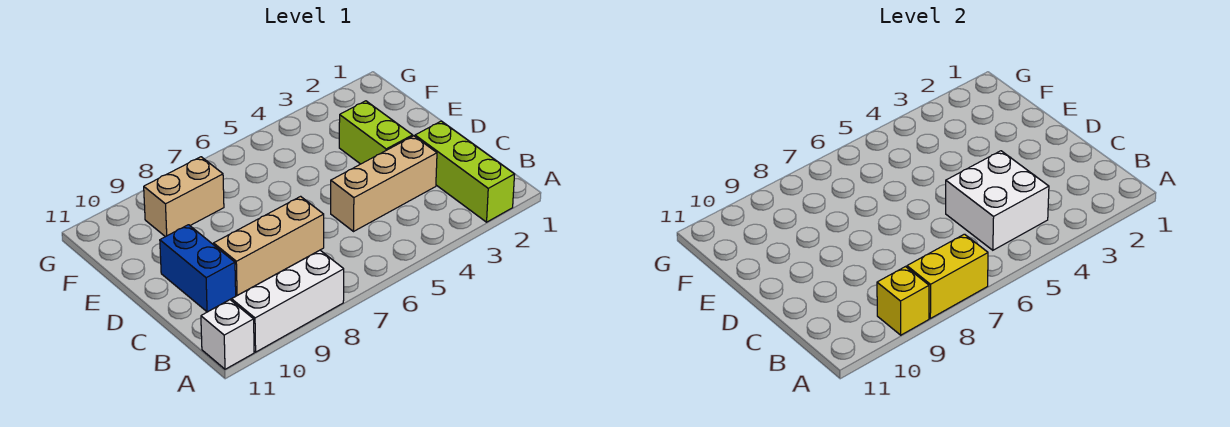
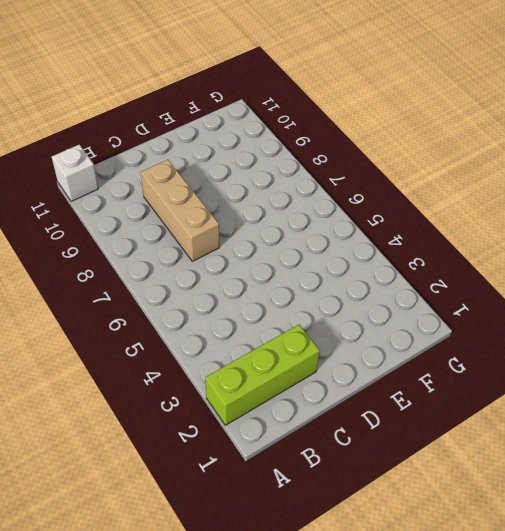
none -> white brick A8:A10 level 1
none -> tan brick C3:C5 level 1

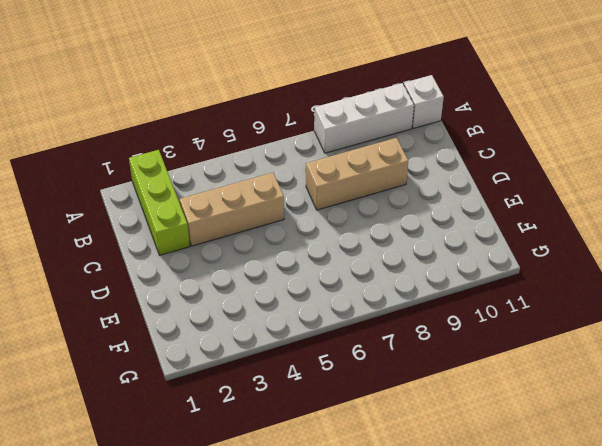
none -> blue brick C10:D10 level 1
none -> lime brick D3:E3 level 1

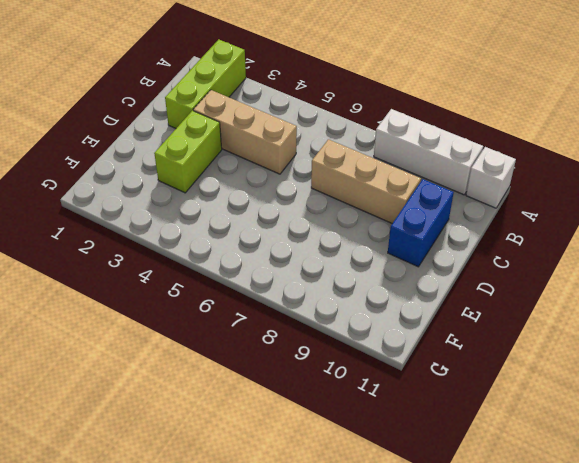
none -> tan brick F8:F9 level 1
none -> yellow brick A7:A8 level 2

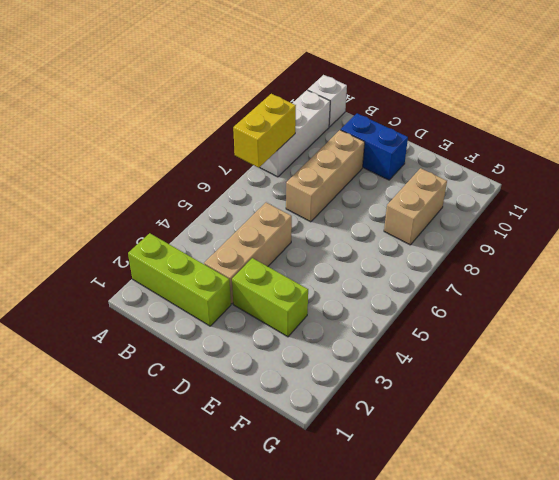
none -> yellow brick A9 level 2
none -> white brick B4:C5 level 2

